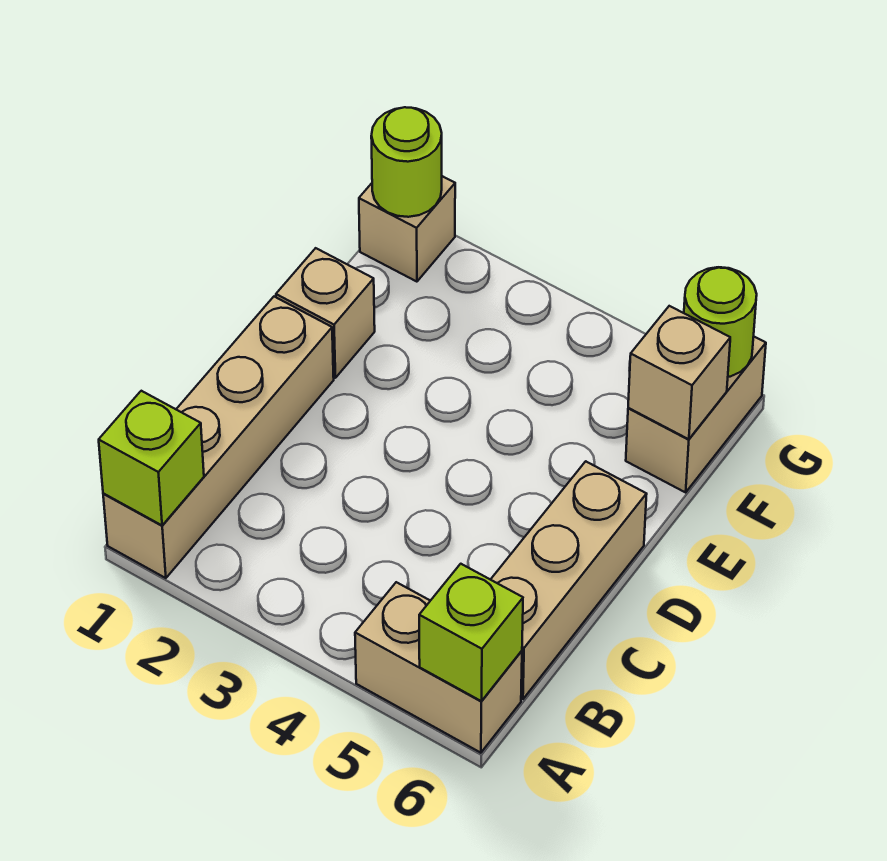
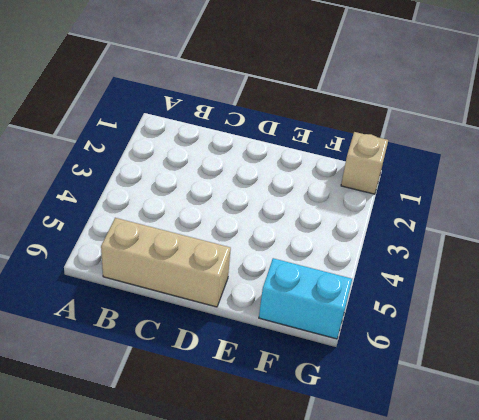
cyan brick F6:G6 level 1 -> tan brick F6:G6 level 1
none -> tan brick A1:D1 level 1
none -> tan brick A5:A6 level 1

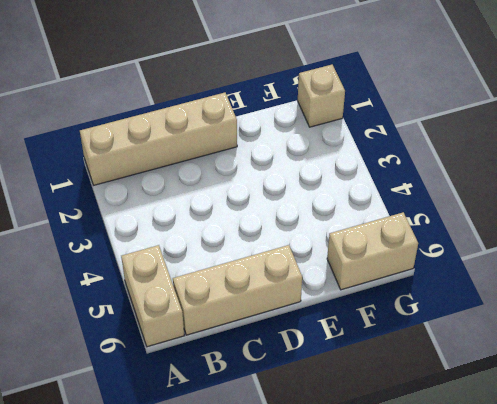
none -> tan brick E1 level 1
none -> lime brick A1 level 2

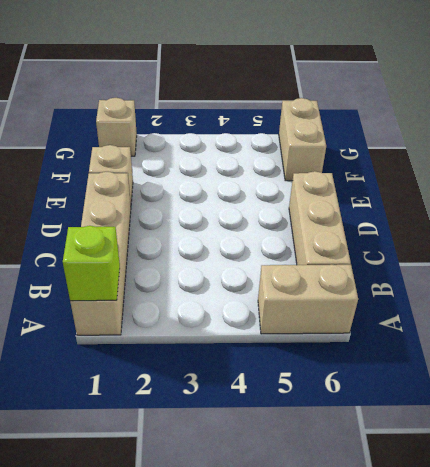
none -> lime brick A6 level 2
none -> tan brick F6 level 2

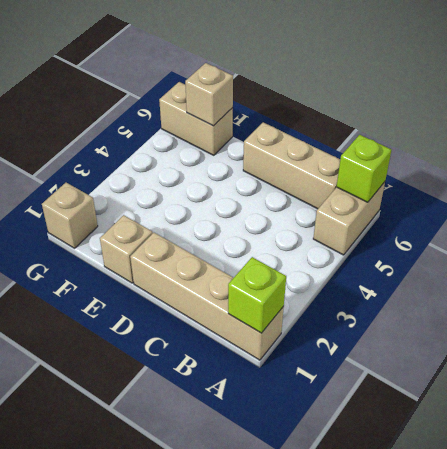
none -> lime round brick G1 level 2
none -> lime round brick G6 level 2

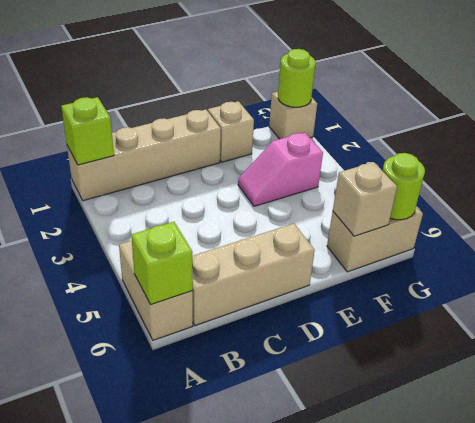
pink slope E3:F3 level 1 top F -> none

